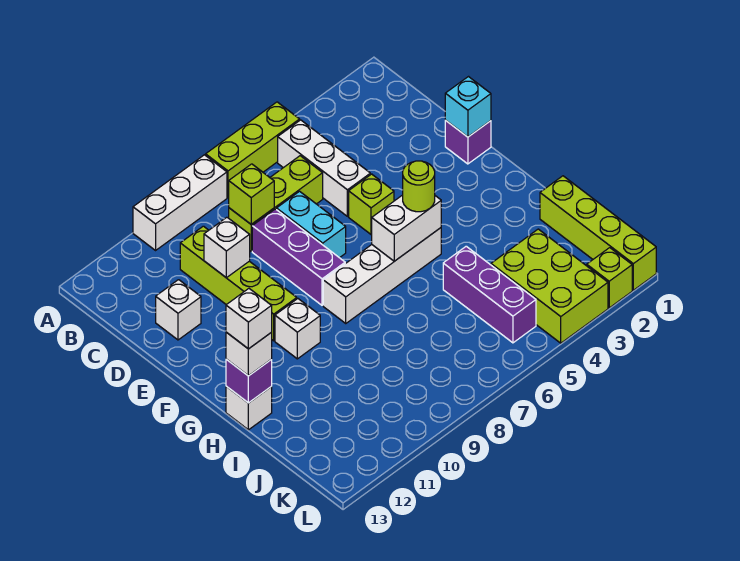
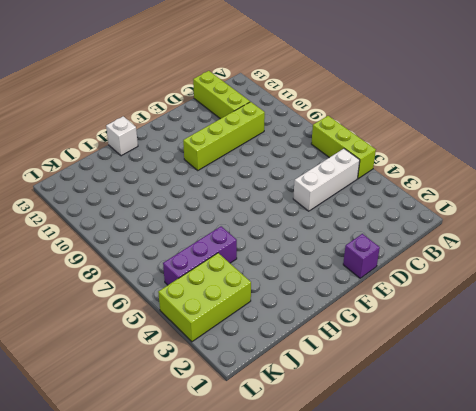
lime brick C11:C13 level 1 -> lime brick C6:C8 level 1
none -> white brick A8:A10 level 1
none -> cyan brick D7:E7 level 1
none -> purple brick D8:F8 level 1

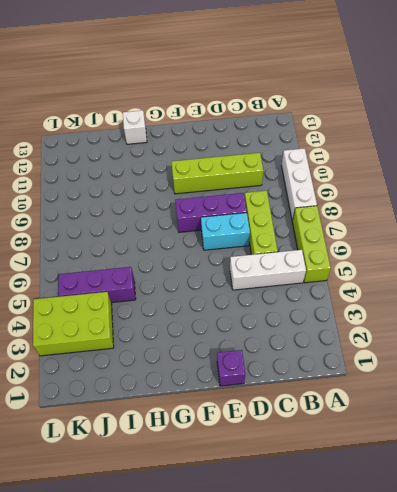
none -> white brick D12 level 1
none -> lime brick E5 level 1
none -> white brick G5:G8 level 1

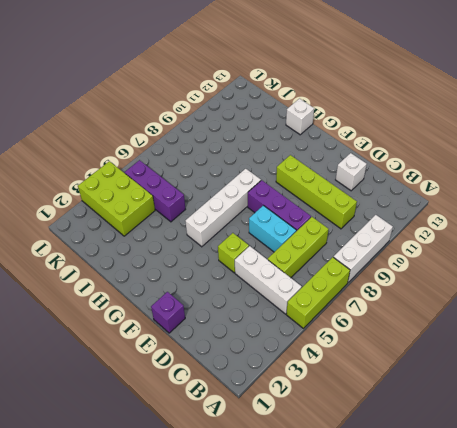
none -> white brick G10 level 1
none -> lime brick I1:L1 level 1
none -> lime brick L2 level 1

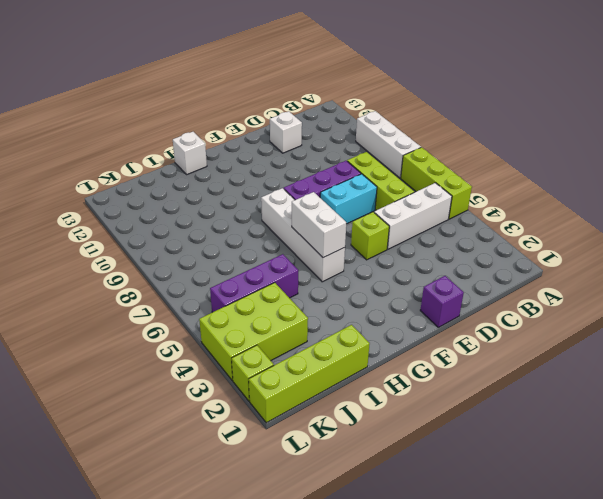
none -> lime brick C10:F10 level 1
none -> white brick G10 level 1
none -> lime brick C8 level 2

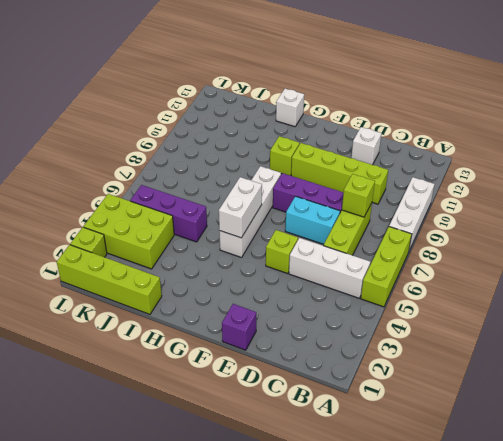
lime brick G10 level 1 -> white brick G10 level 1
none -> white brick D10 level 2
none -> cyan brick E1 level 2
none -> purple brick H13 level 2

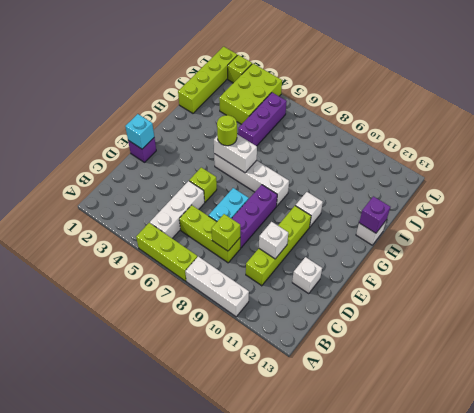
none -> white brick H13 level 3
none -> white brick H13 level 4

